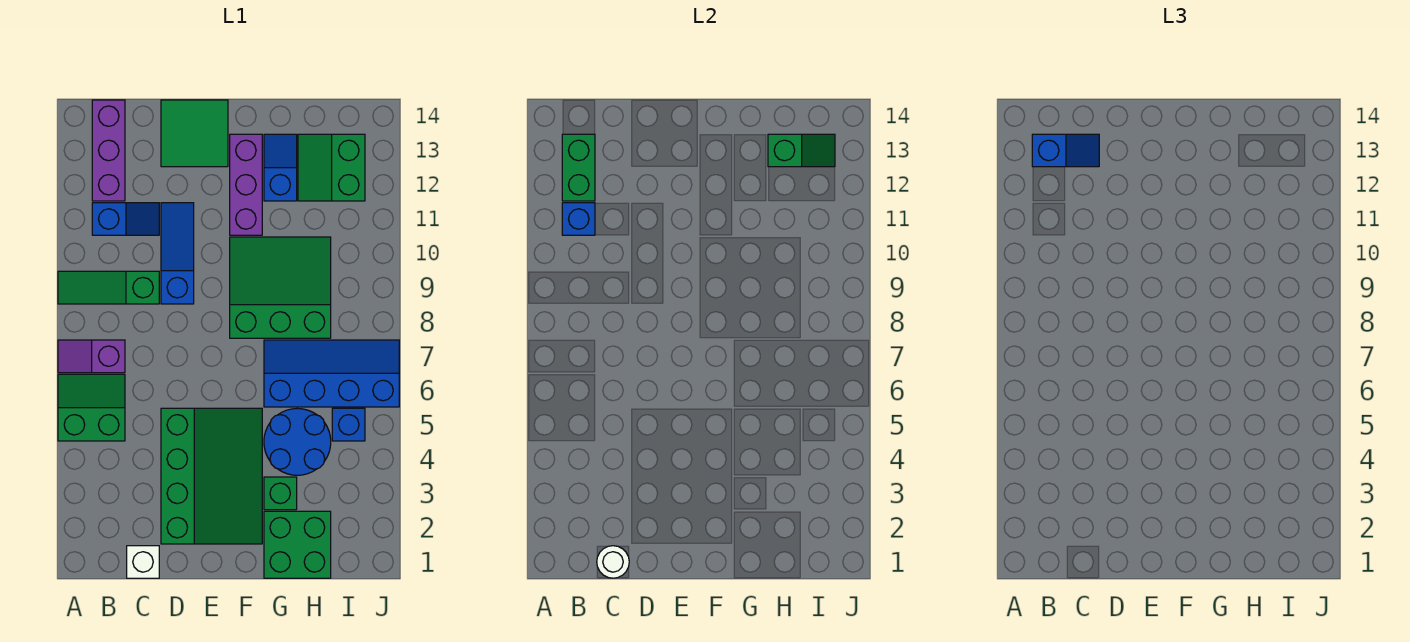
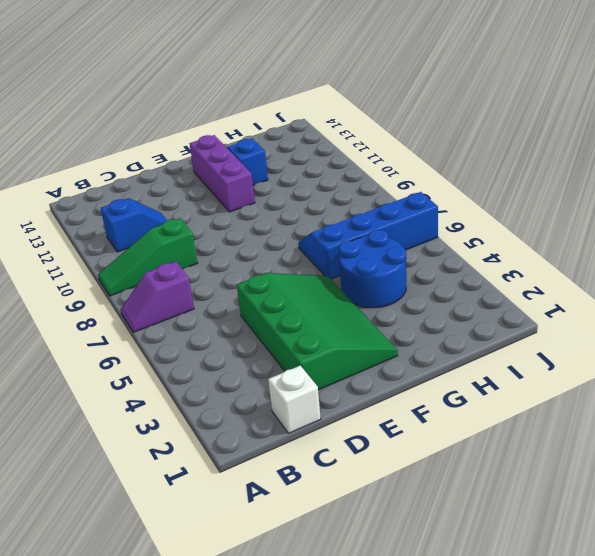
none -> green slope A5:B6 level 1 top 5
none -> purple brick B12:B14 level 1
none -> blue slope D9:D11 level 1 top 9

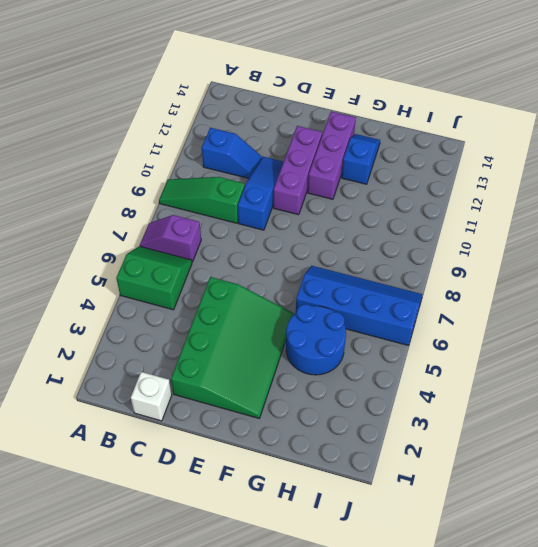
purple brick E10:E12 level 1 -> purple brick B12:B14 level 1
none -> green tile D13:E14 level 1
none -> green slope F8:H10 level 1 top 8
none -> green brick G1:H2 level 1

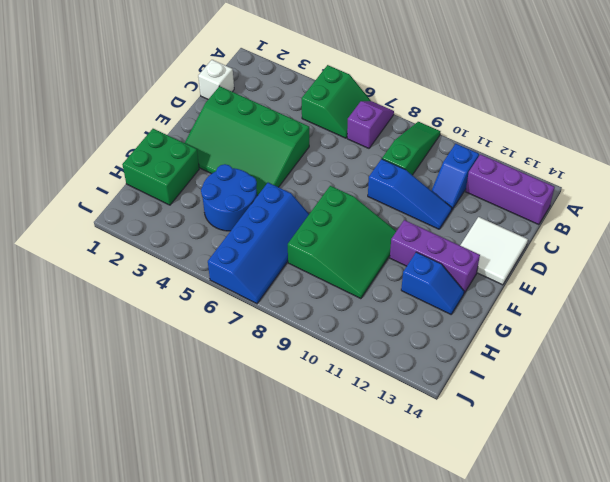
white tile D13:E14 level 1 -> green tile D13:E14 level 1
none -> green brick G3 level 1
none -> green slope H12:I13 level 1 top I
none -> blue brick I5 level 1

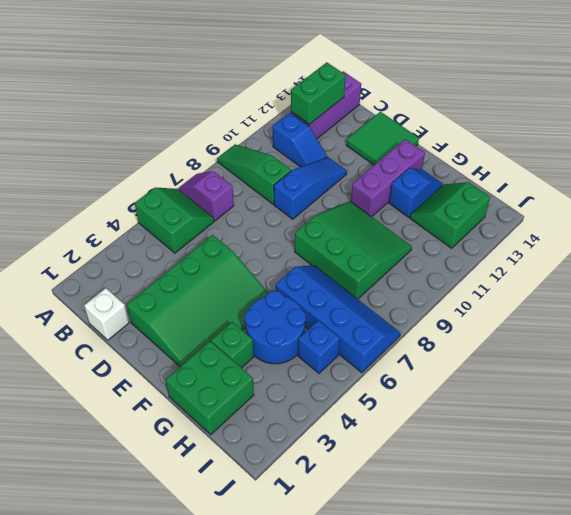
none -> blue brick B11 level 2
none -> white round brick C1 level 2
none -> green slope H13:I13 level 2 top H

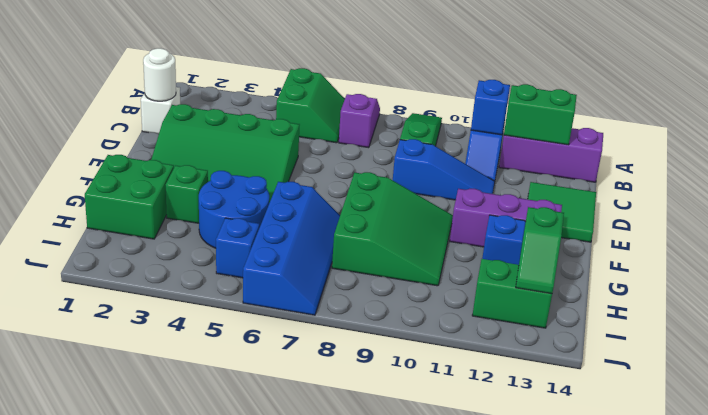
none -> blue slope B13:C13 level 3 top B

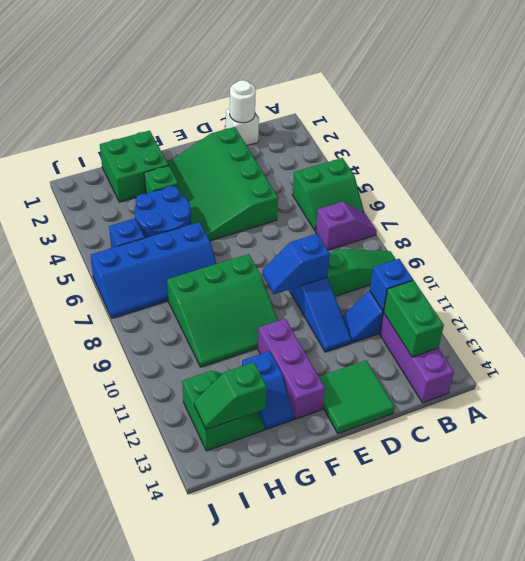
blue slope D9:E9 level 2 top D -> blue slope B13:C13 level 3 top B

